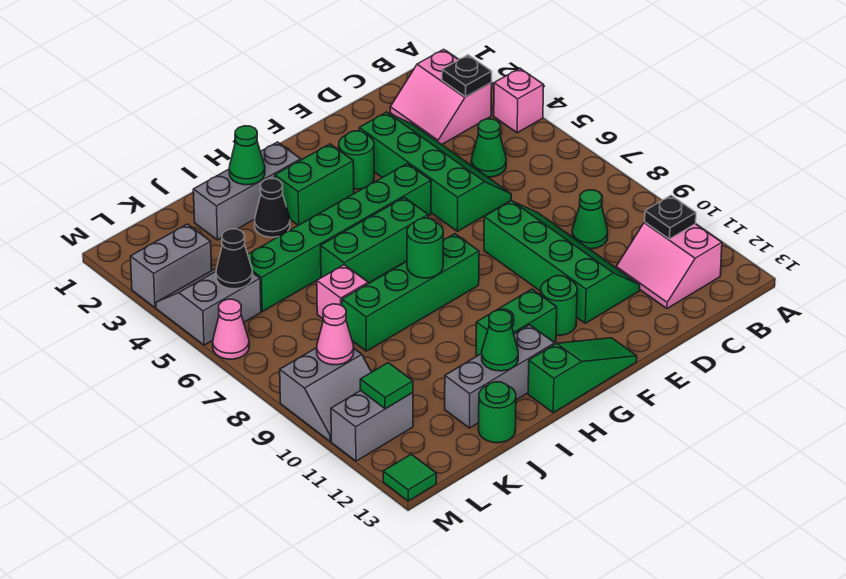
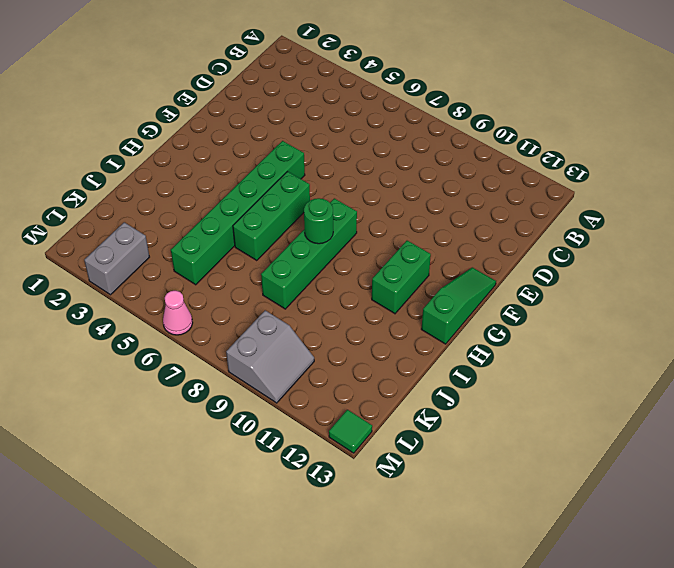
none -> pink brick A4 level 1
none -> pink slope B2:C3 level 1 top B
none -> pink slope B11:C12 level 1 top B
none -> green cone C5 level 1

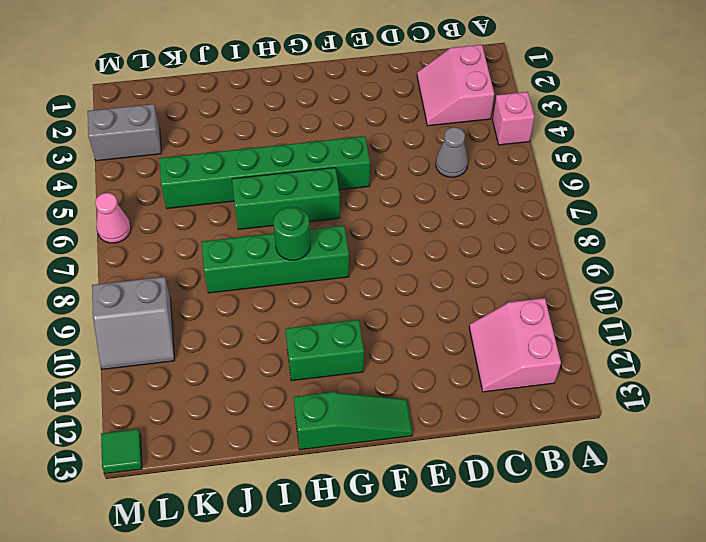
grey cone C5 level 1 -> green cone C5 level 1
none -> green cone C9 level 1
none -> green slope D3:E6 level 1 top E
none -> green slope D8:E11 level 1 top E
none -> green round brick F3 level 1

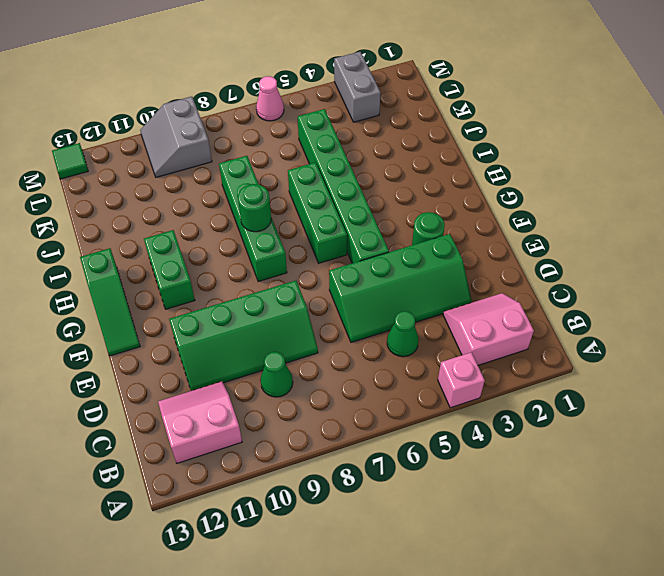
none -> green round brick F11 level 1
none -> green brick G3:H3 level 1
none -> grey brick H2:J2 level 1
none -> grey brick H12:J12 level 1

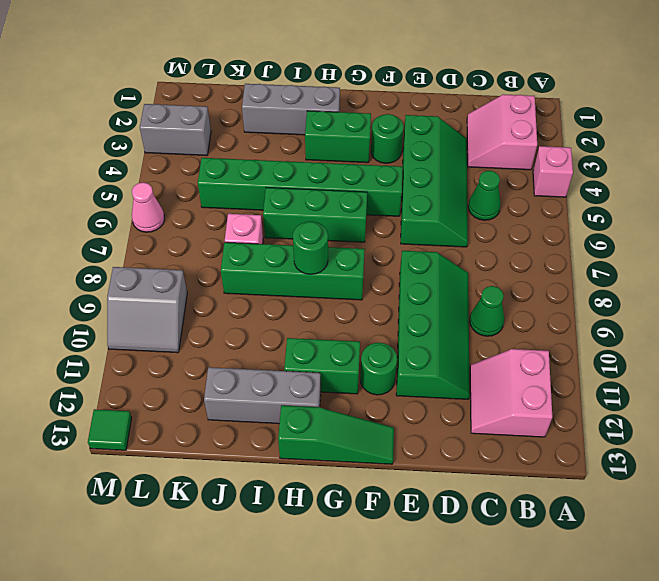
none -> black cone I3 level 1
none -> green round brick J13 level 1
none -> grey slope L4:M5 level 1 top 5
none -> grey brick L11:M11 level 1

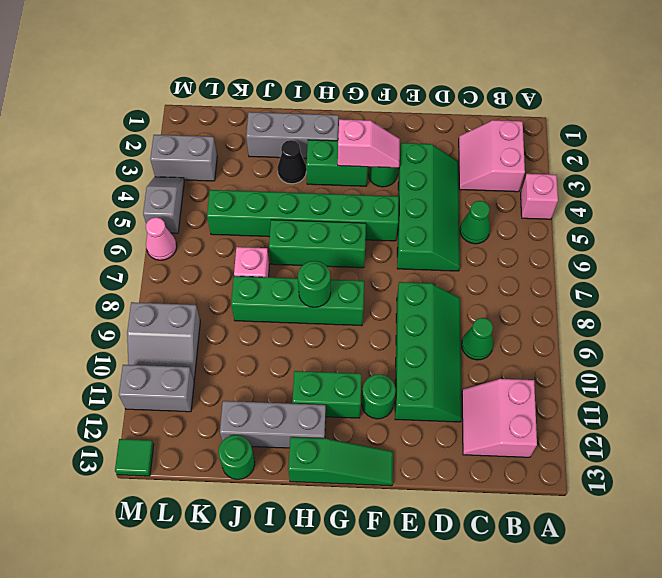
pink slope F3:G3 level 2 top G -> none
grey slope M4:M5 level 1 top 5 -> grey slope L4:M5 level 1 top 5
none -> black plate B3 level 2
none -> black plate B11 level 2
none -> green cone I2 level 2
none -> green cone I12 level 2

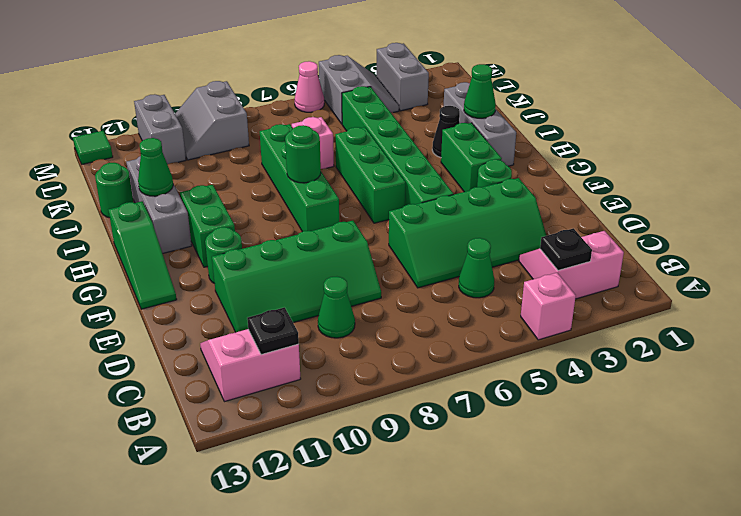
none -> black cone L5 level 2
none -> pink cone L9 level 2
none -> green tile L11 level 2

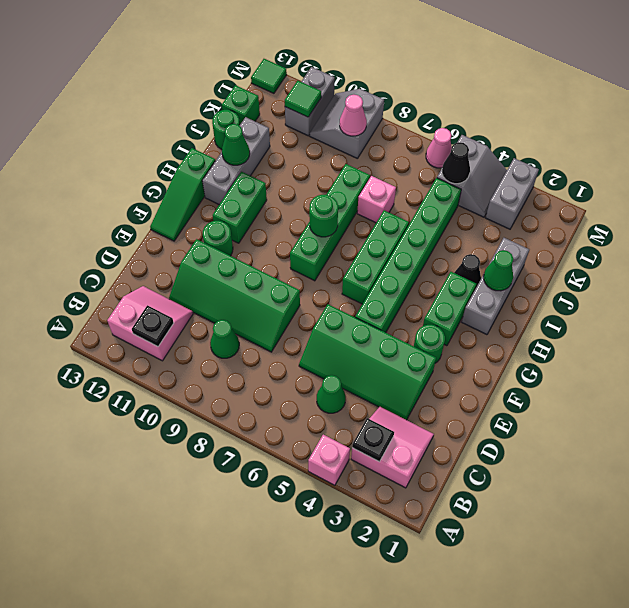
green brick K13 level 1 -> none

